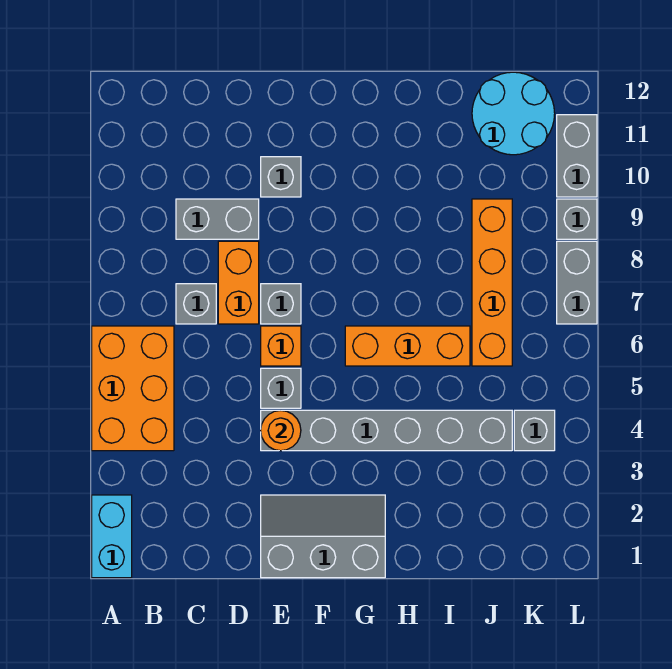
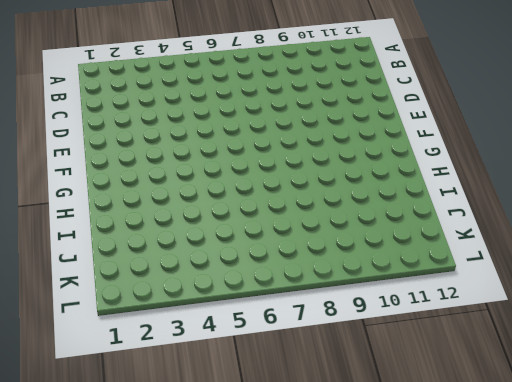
none -> cyan brick A1:A2 level 1
none -> orange brick A4:B6 level 1
none -> grey brick C7 level 1

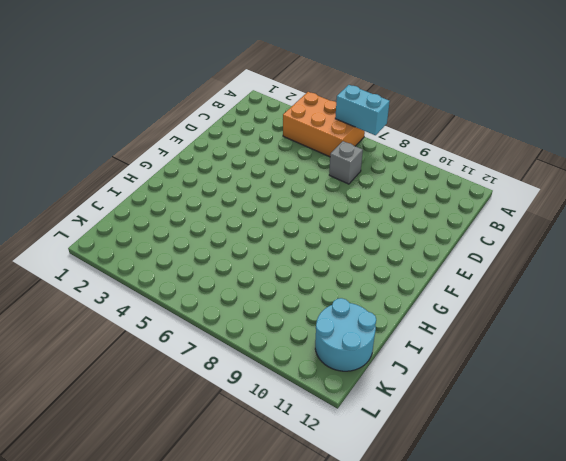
cyan brick A6:A7 level 2 -> cyan brick A1:A2 level 1
none -> grey brick C9:D9 level 1
none -> orange brick D7:D8 level 1
none -> grey slope E1:G2 level 1 top 1

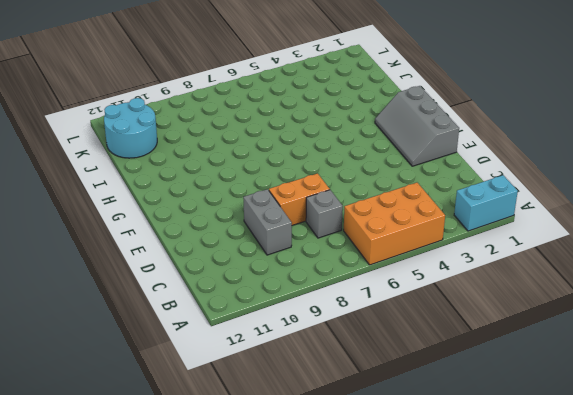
none -> grey brick E4:J4 level 1
none -> grey brick E5 level 1
none -> orange brick E6 level 1

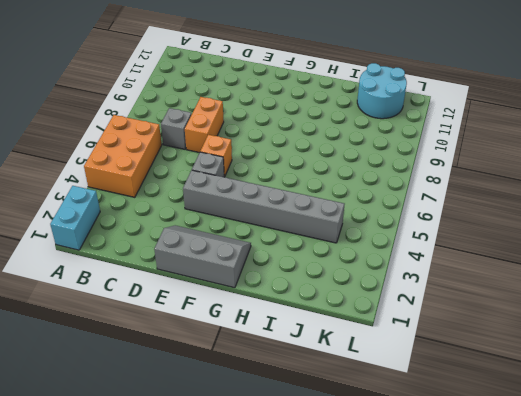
none -> grey brick C9:D9 level 1
none -> grey brick E7 level 1
none -> grey brick E10 level 1

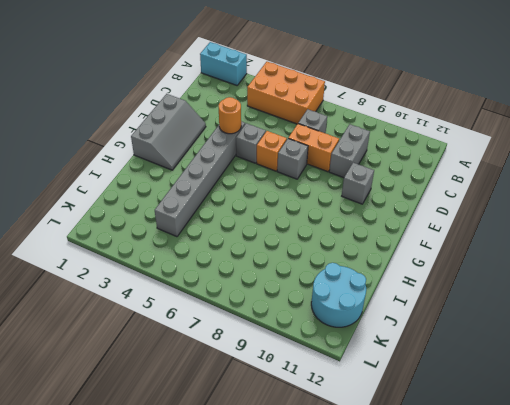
none -> orange brick G6:I6 level 1
none -> orange brick J6:J9 level 1
none -> grey brick K4 level 1

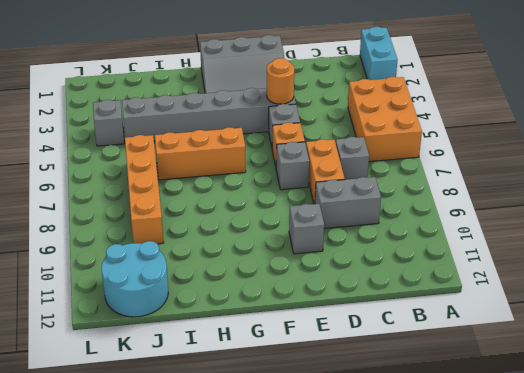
none -> grey brick L7:L8 level 1
none -> grey brick L9 level 1
none -> grey brick L10:L11 level 1

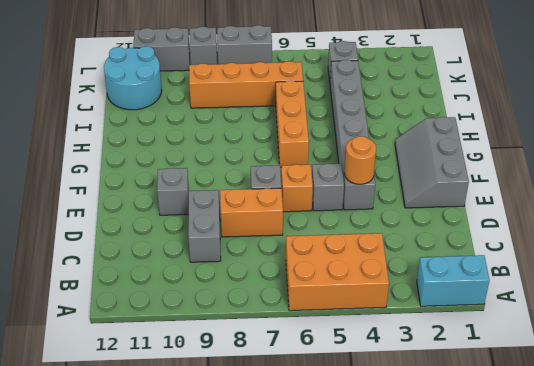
none -> grey brick C7 level 1

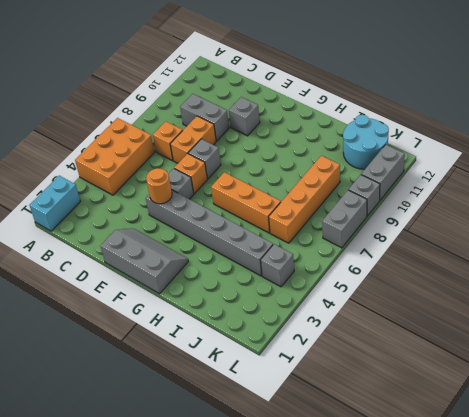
orange brick C7 level 1 -> grey brick C7 level 1

